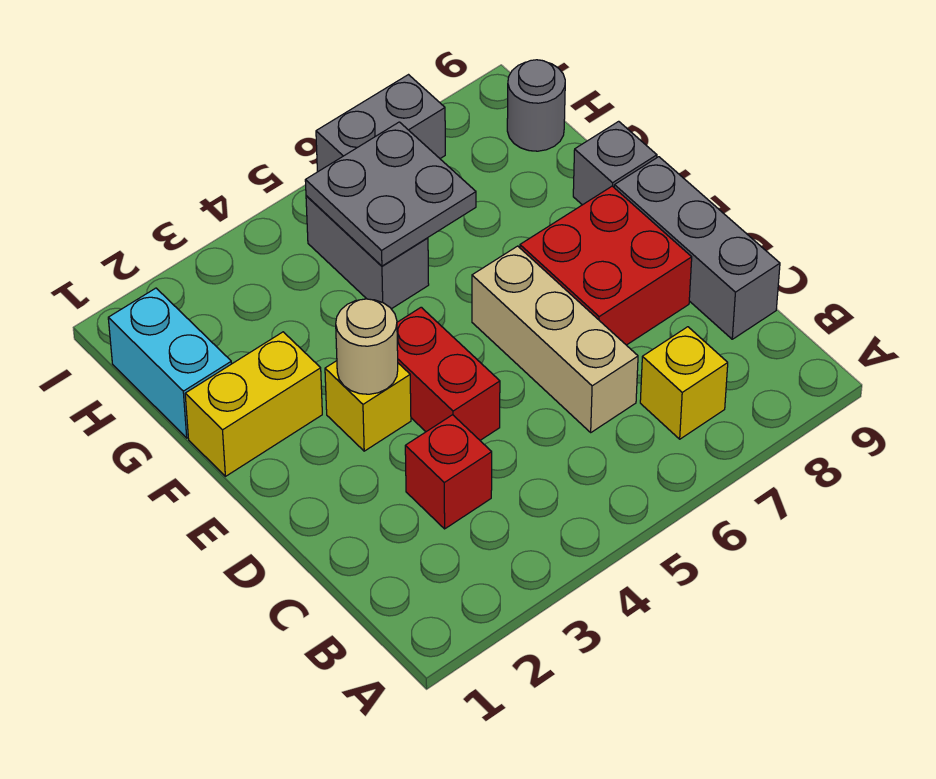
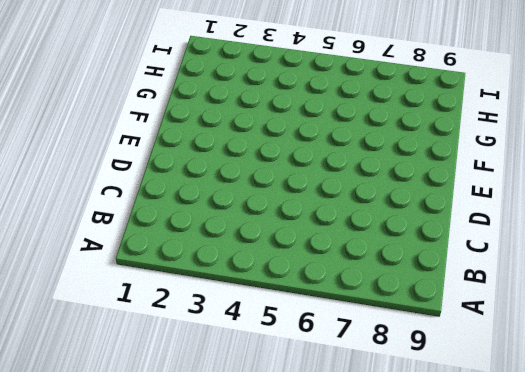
none -> yellow brick B7 level 1
none -> red brick C3 level 1
none -> tan brick C6:E6 level 1

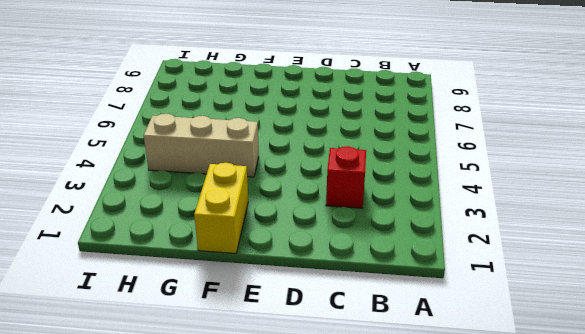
tan brick F4:H4 level 1 -> tan brick C6:E6 level 1
none -> yellow brick B7 level 1
none -> grey brick C9:E9 level 1
none -> red brick D4:E4 level 1

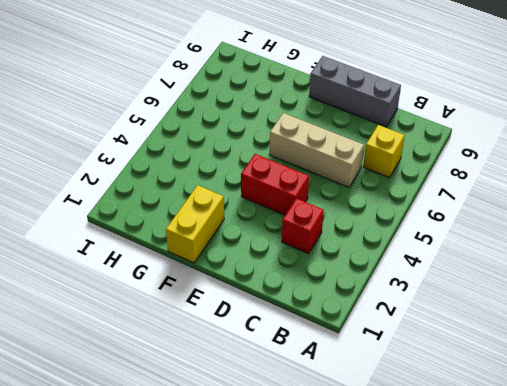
none -> red brick D7:E8 level 1
none -> yellow brick E3 level 1
none -> grey brick F9 level 1

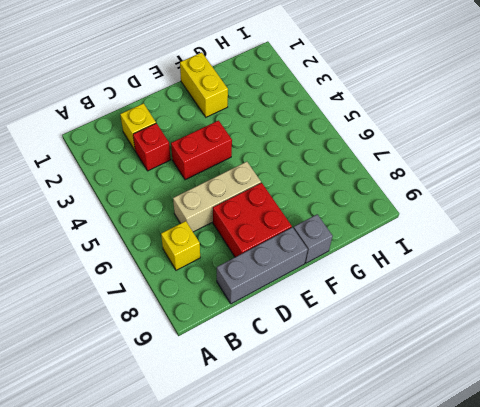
yellow brick C2 level 1 -> yellow brick E3 level 1
none -> cyan brick G1:H1 level 1
none -> grey brick G5:H5 level 1
none -> grey round brick H9 level 1

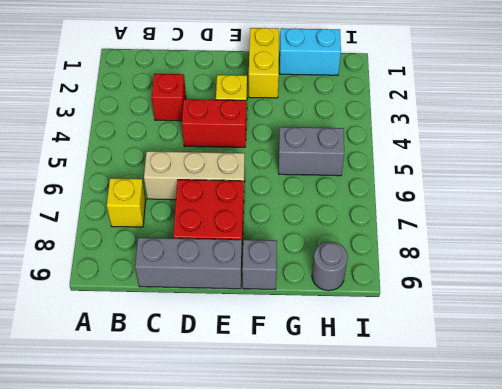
none -> grey brick I6:I7 level 1
none -> tan round brick E3 level 2
none -> grey plate G5:H6 level 2

